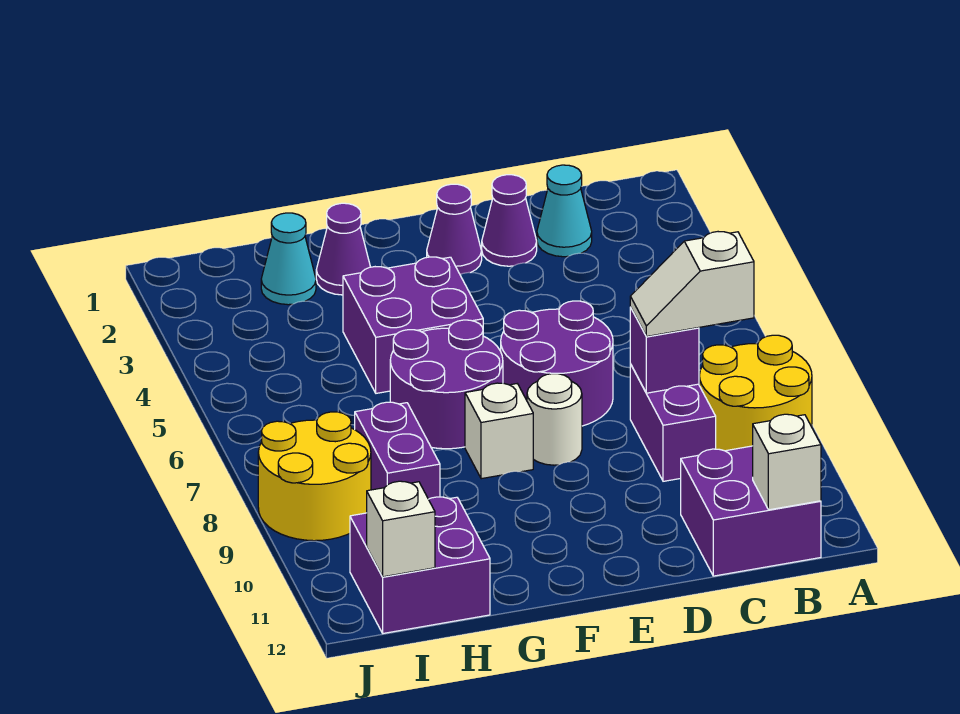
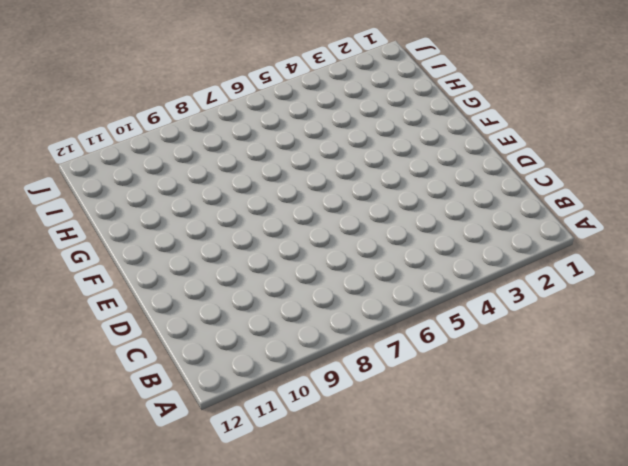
none -> yellow round brick A8:B9 level 1
none -> purple brick B11:C12 level 1
none -> cyan cone C2 level 1

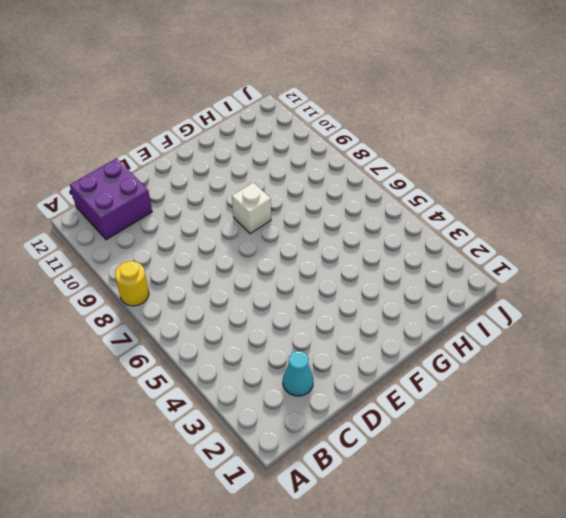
yellow round brick A8 level 1 -> yellow round brick A8:B9 level 1
none -> purple brick C8:C9 level 1
none -> purple cone D2 level 1
none -> purple round brick D6:E7 level 1

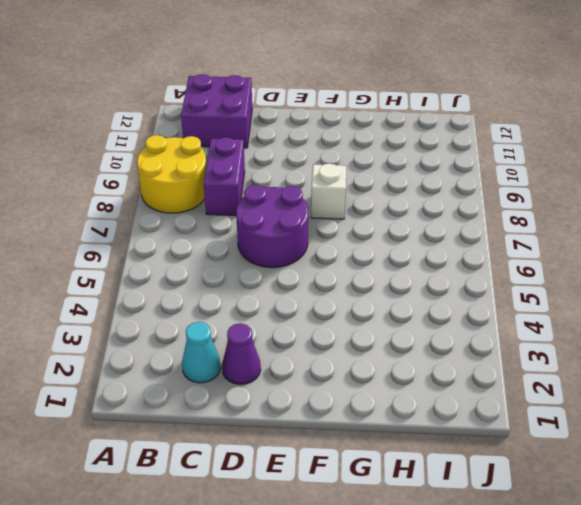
none -> purple cone E2 level 1
none -> white round brick E8 level 1
none -> purple brick F4:G5 level 1

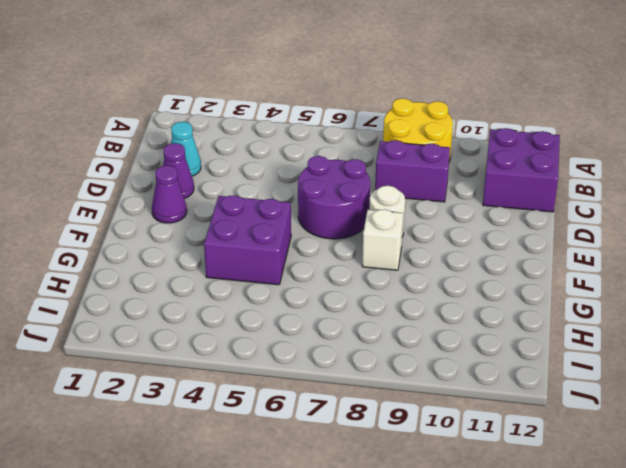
none -> purple round brick F6:G7 level 1
none -> purple cone G2 level 1
none -> cyan cone H2 level 1

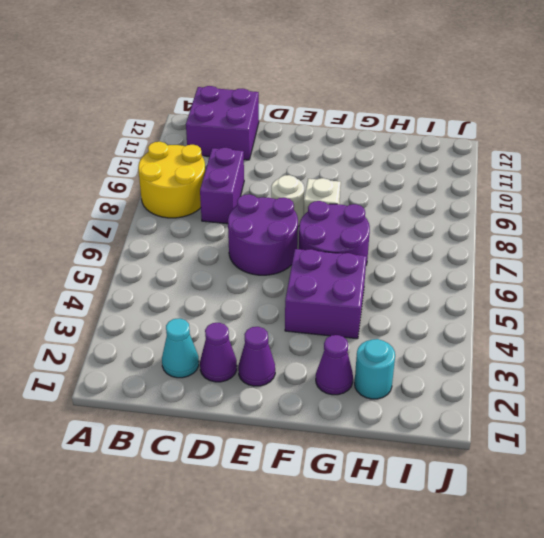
cyan round brick H2 level 1 -> cyan cone H2 level 1
none -> purple brick H8:H9 level 1
none -> purple brick H11:I12 level 1
none -> yellow round brick I8:J9 level 1

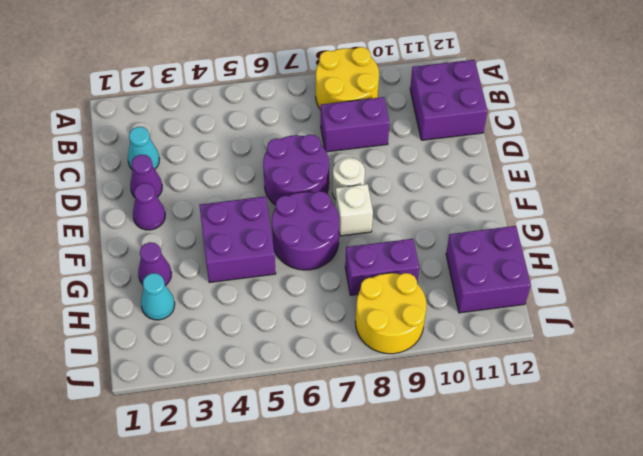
none -> white brick B12 level 2
none -> purple brick C8 level 2
none -> white brick I12 level 2

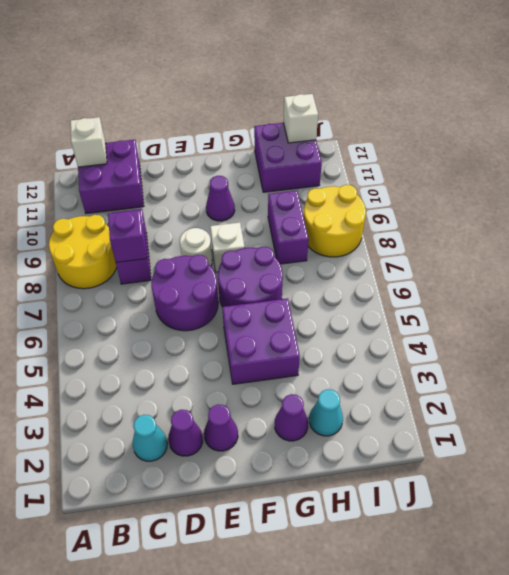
purple cone F10 level 1 -> none
none -> white slope B8:C8 level 3 top B

